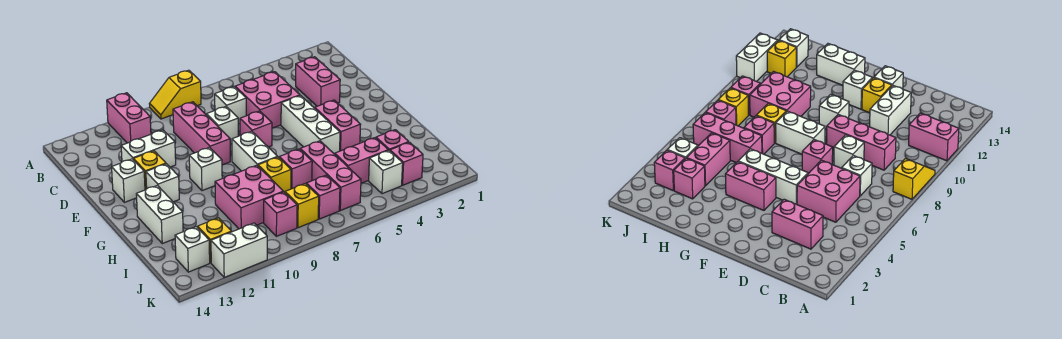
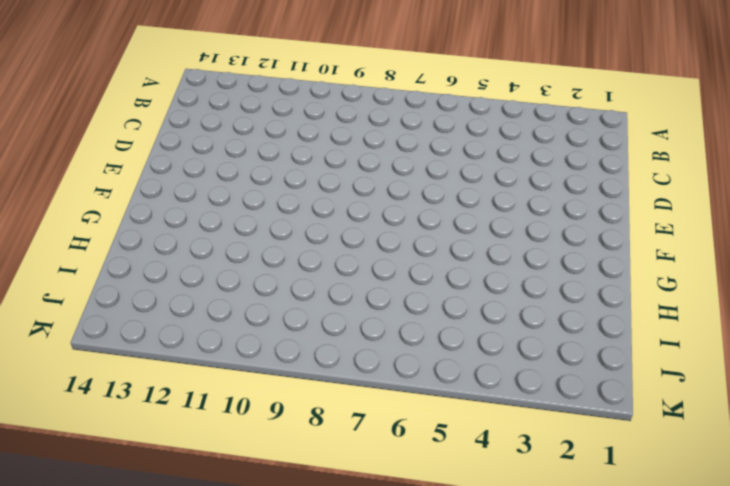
none -> yellow slope A8:A9 level 1 top 8
none -> pink brick A11:B11 level 1
none -> pink brick C3:D3 level 1
none -> pink brick C5:D6 level 1

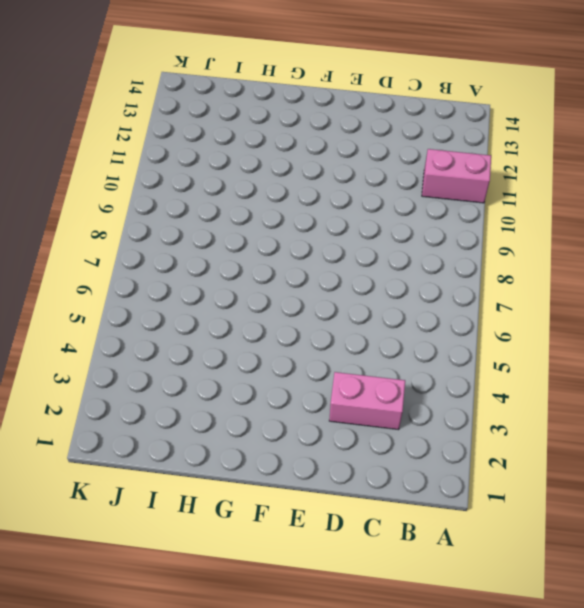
none -> yellow slope A8:A9 level 1 top 8
none -> pink brick C5:D6 level 1
none -> white brick C7 level 1
none -> pink brick C9:E9 level 1

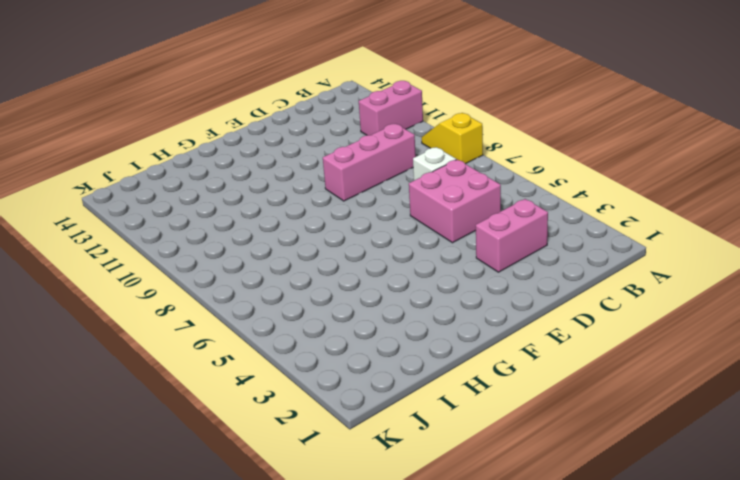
none -> white brick D8 level 1
none -> white brick D11:D12 level 1
none -> white brick E5:G5 level 1
none -> pink brick E7 level 1

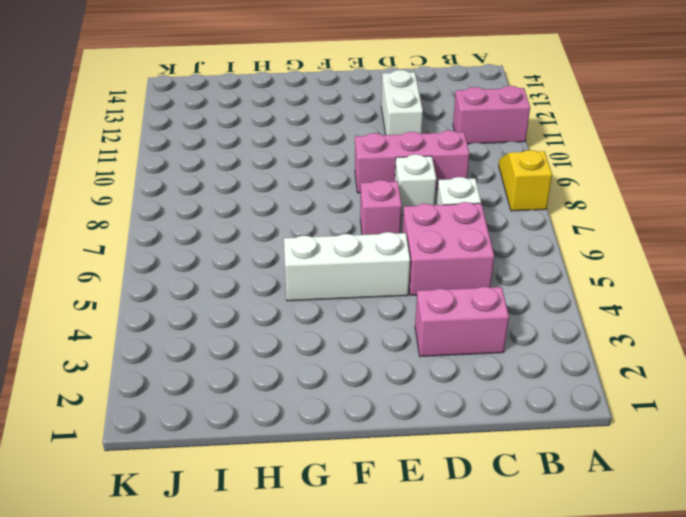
none -> yellow brick E12 level 1
none -> white brick E13 level 1
none -> pink brick F4:G4 level 1
none -> white brick F8:G8 level 1

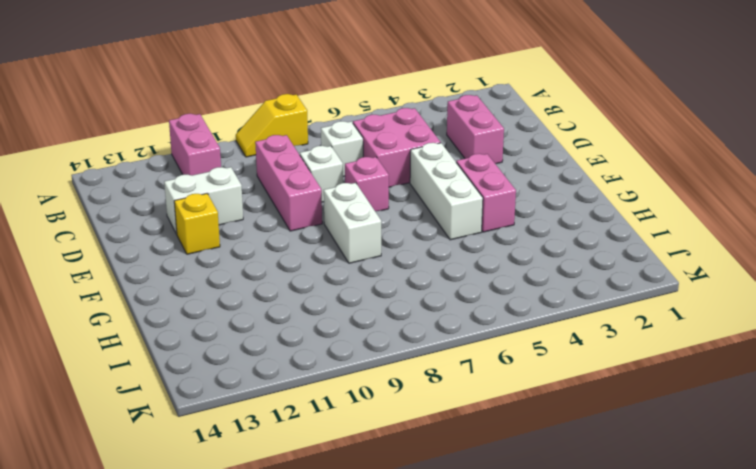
none -> white brick E13 level 1
none -> white brick F10 level 1
none -> white brick F12 level 1
none -> white brick G13:H13 level 1

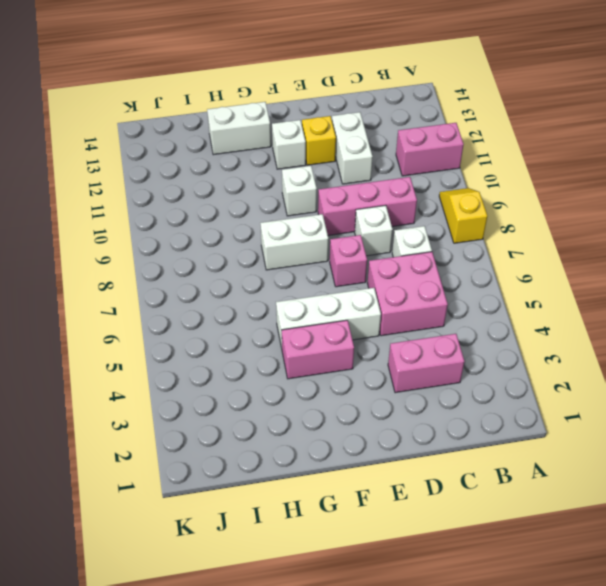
none -> white brick E13 level 1
none -> pink brick H6:J6 level 1
none -> pink brick H7 level 1
none -> yellow brick H8 level 1

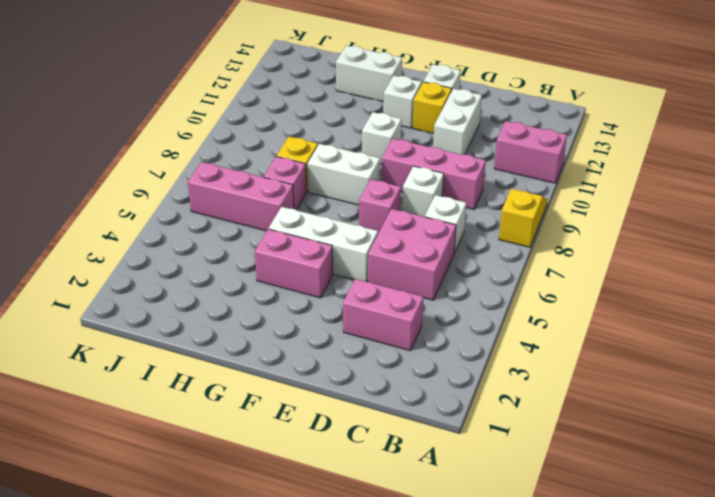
none -> pink brick H9:I10 level 1
none -> pink brick I3 level 1
none -> pink brick I4:I5 level 1
none -> pink brick J3 level 1

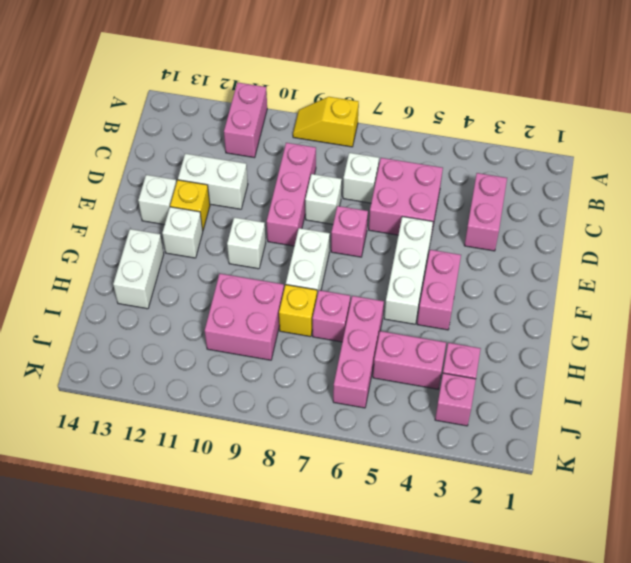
none -> white brick J4 level 1
none -> pink brick J7 level 1
none -> yellow brick J8 level 1
none -> pink brick J9 level 1

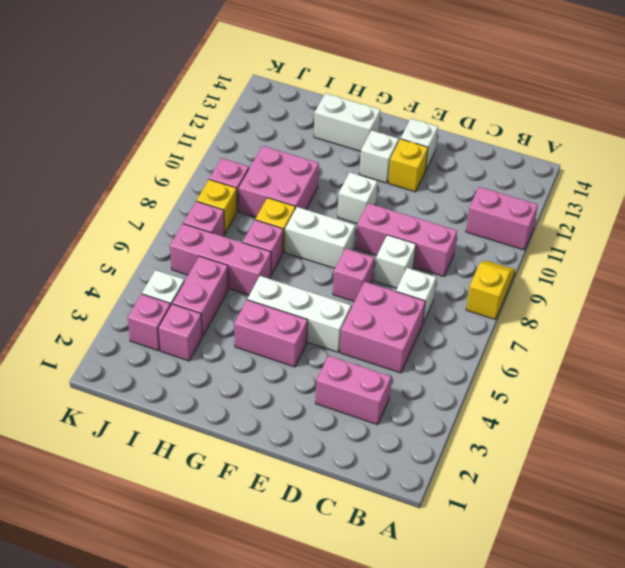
none -> white brick D11:D12 level 1
none -> yellow brick J12 level 1
none -> white brick J13 level 1
none -> white brick K11:K12 level 1

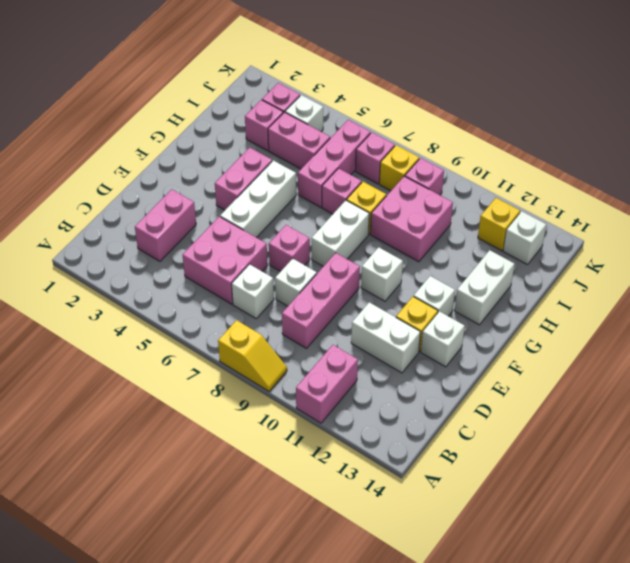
none -> white brick K11:K12 level 1

